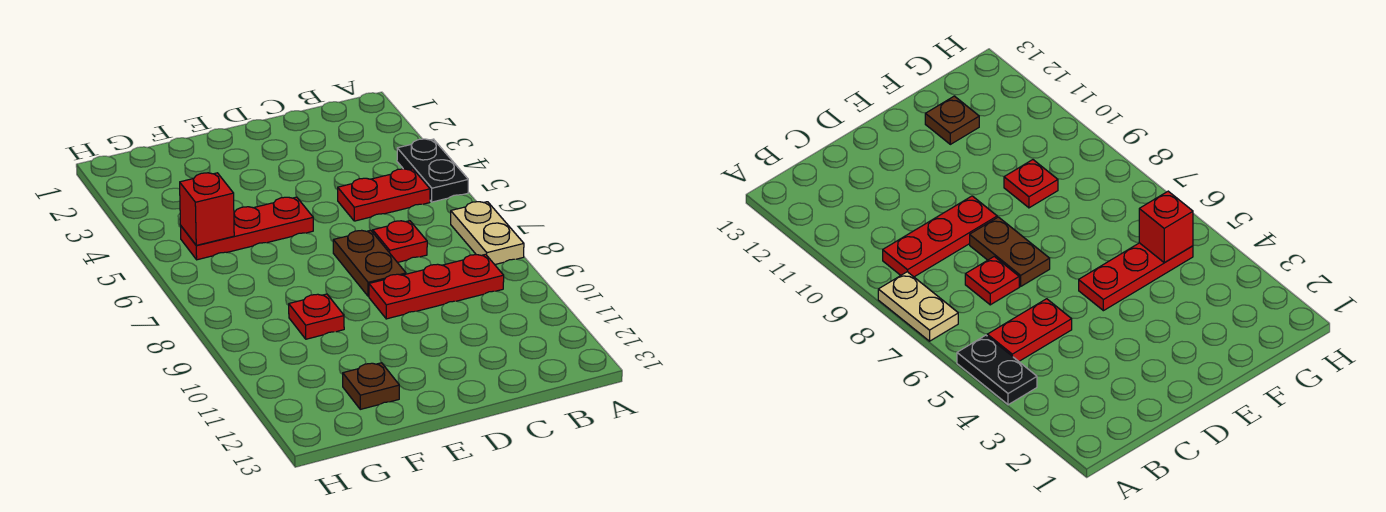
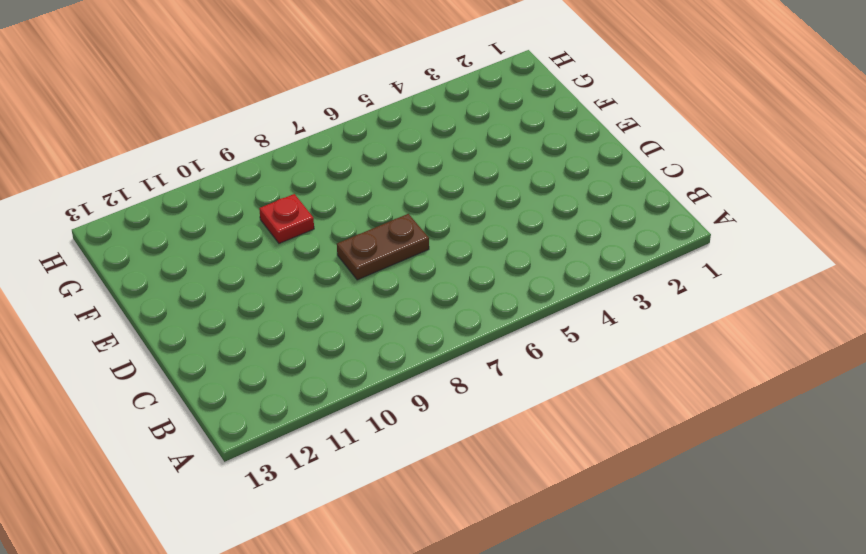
none -> black plate A4:A5 level 1
none -> tan plate A7:A8 level 1

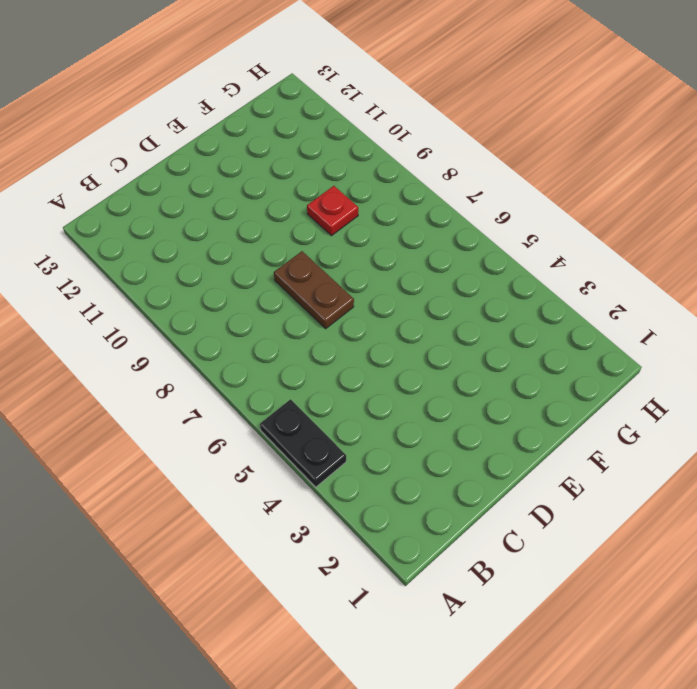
none -> tan plate A7:A8 level 1
none -> red plate B5:C5 level 1

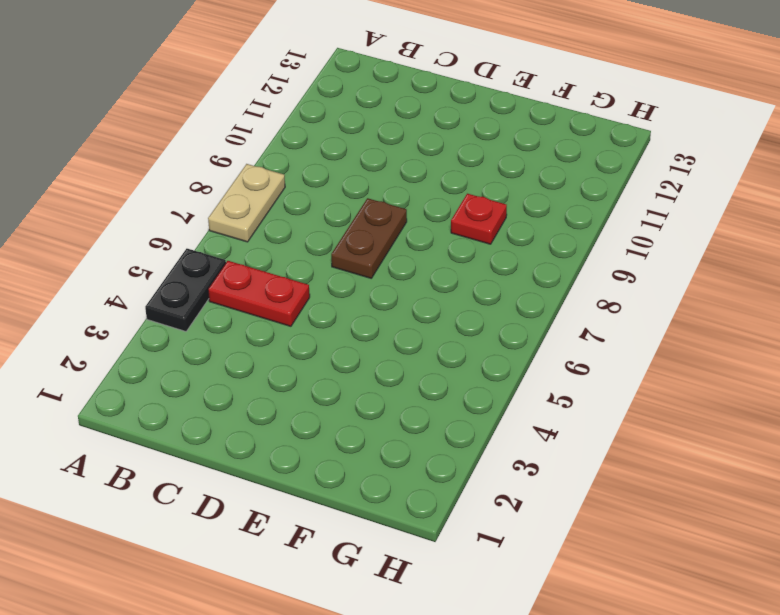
none -> red plate B9:D9 level 1
none -> red plate C7 level 1

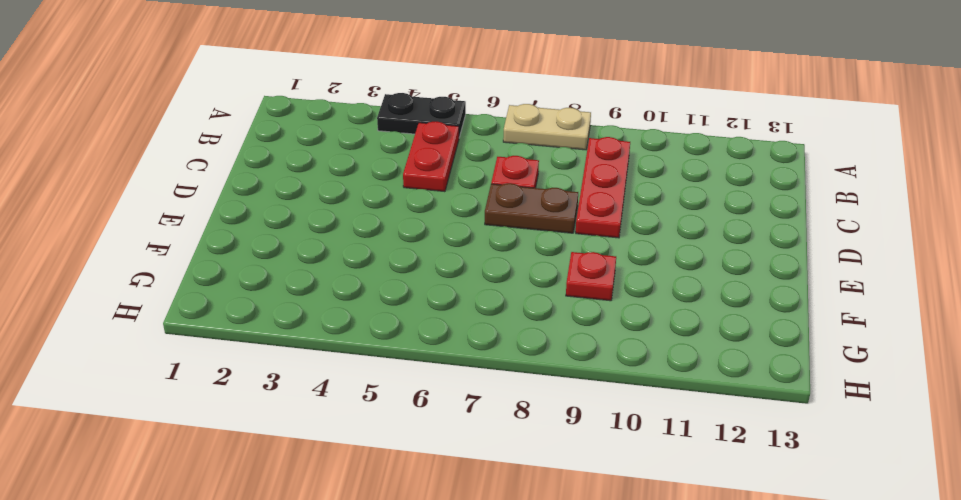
none -> red plate E5:G5 level 1
none -> brown plate F12 level 1

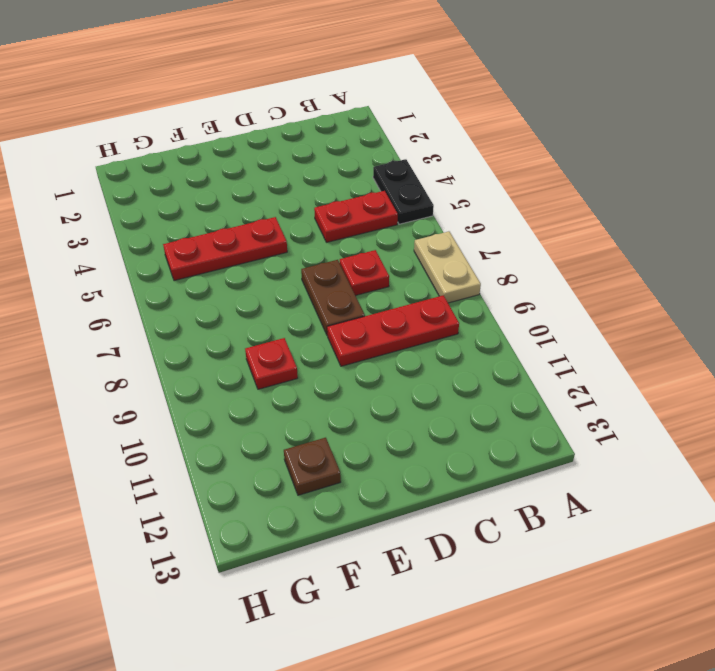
none -> red brick G5 level 2

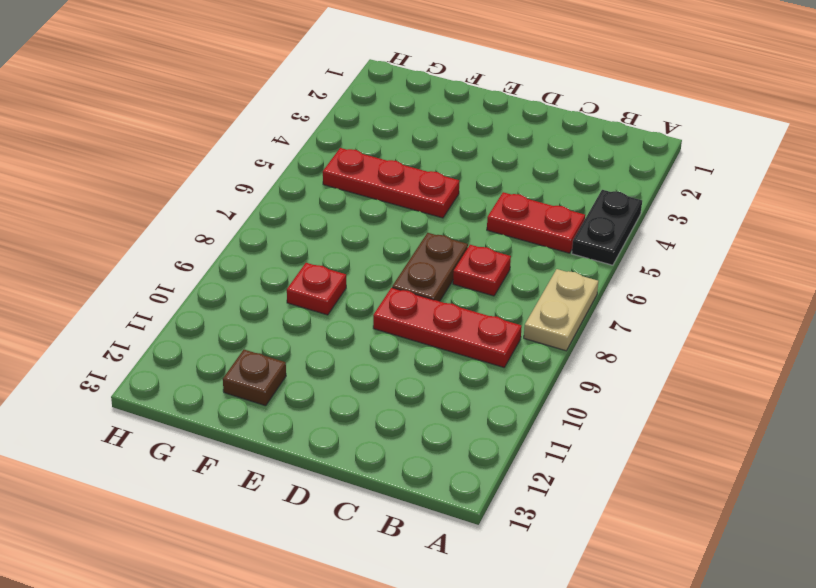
none -> red brick G5 level 2

